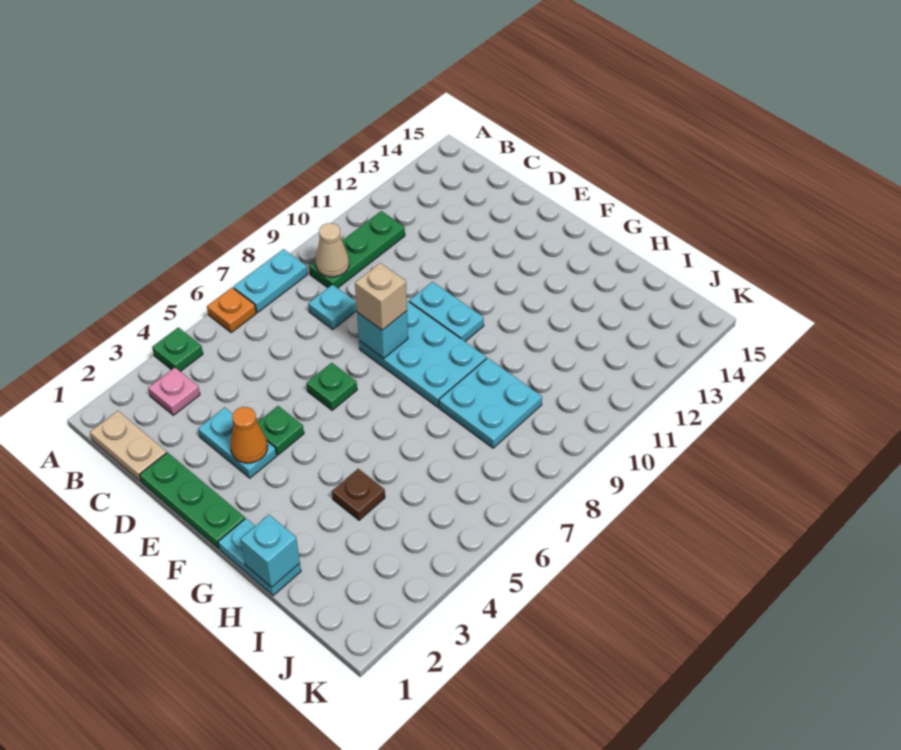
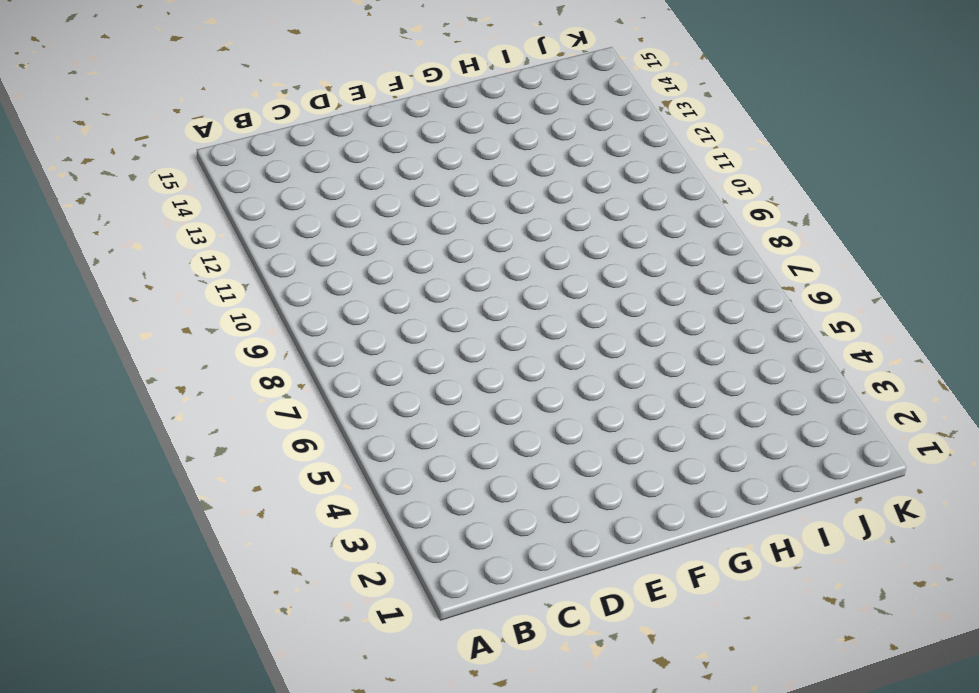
none -> green plate A4 level 1
none -> orange plate A6 level 1
none -> cyan plate A7:A8 level 1

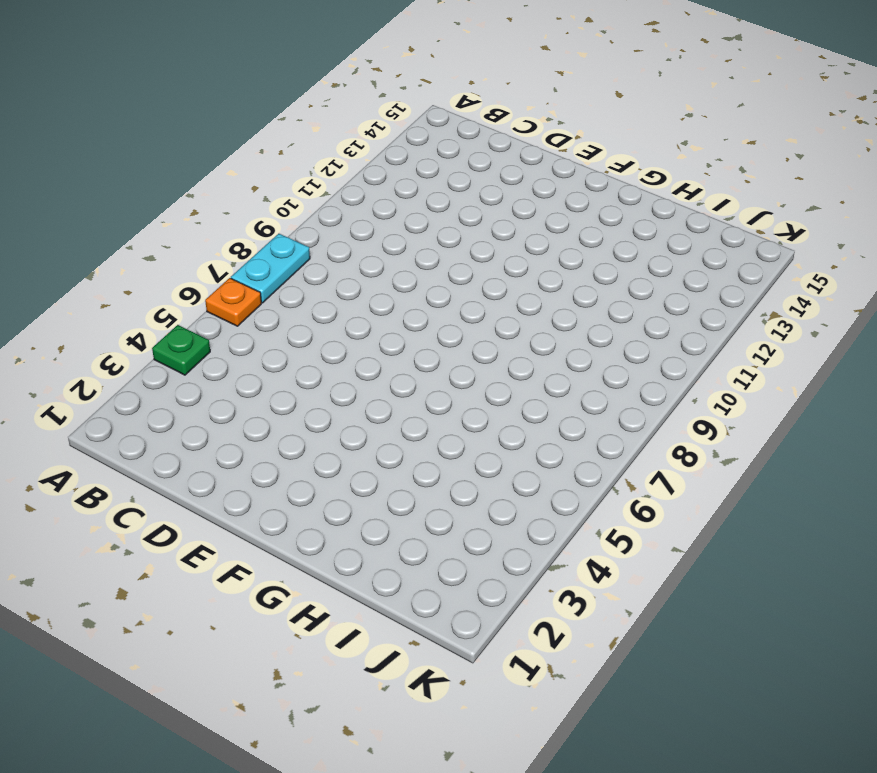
none -> tan plate B1:C1 level 1
none -> pink plate B3 level 1
none -> green plate B9:B11 level 1

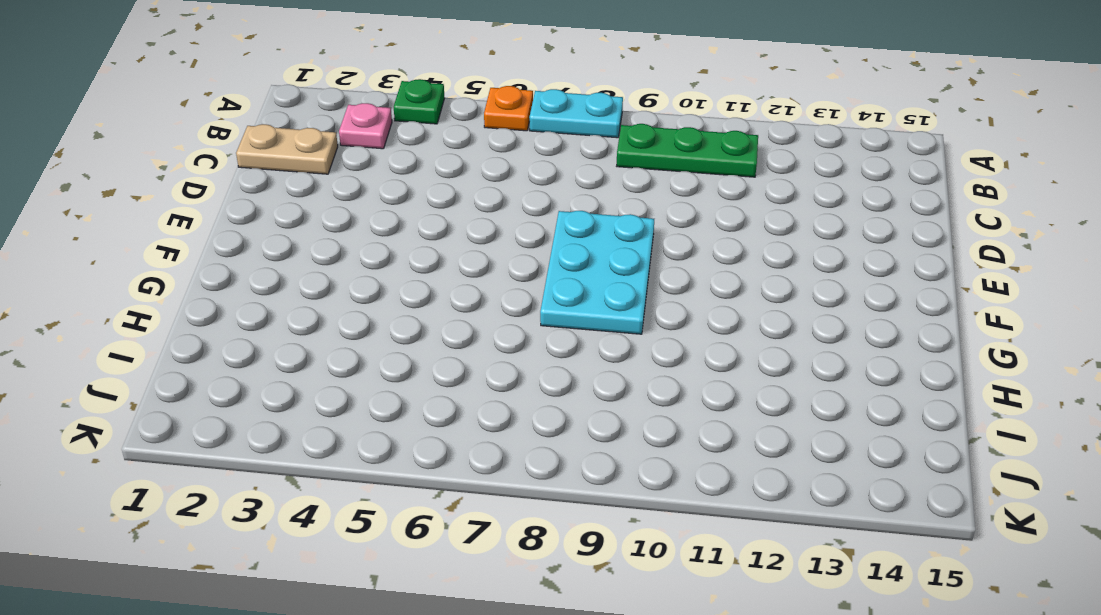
tan plate C1:C2 level 1 -> tan plate B1:C1 level 1
none -> cyan plate C8 level 1
none -> green plate D1:F1 level 1
none -> cyan plate D3:E3 level 1

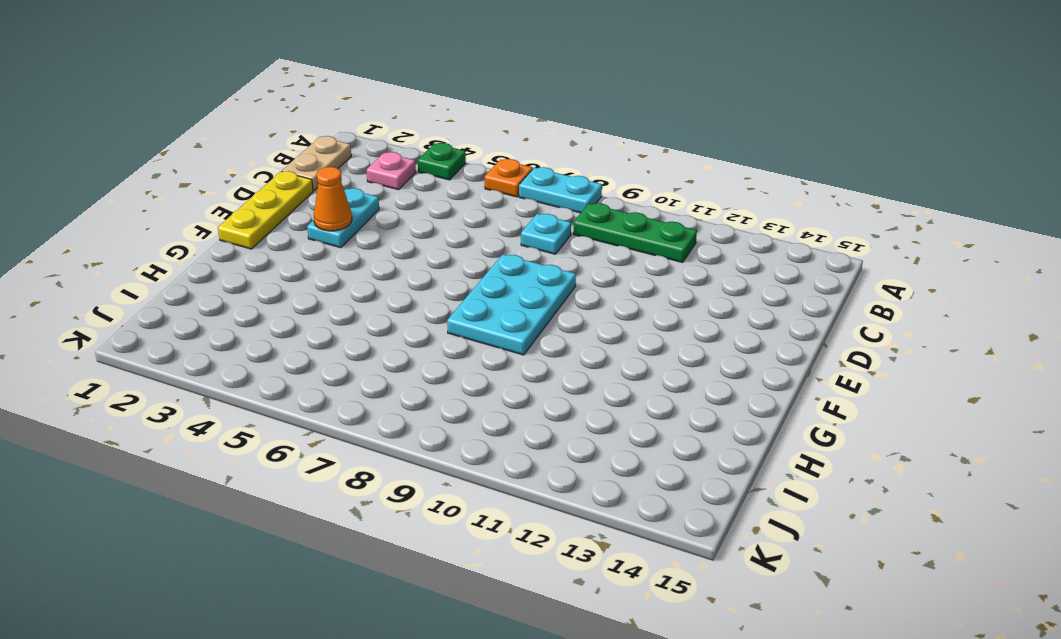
yellow plate D1:F1 level 1 -> green plate D1:F1 level 1
none -> green plate E4 level 1
none -> green plate E6 level 1
none -> cyan plate E10:F10 level 1

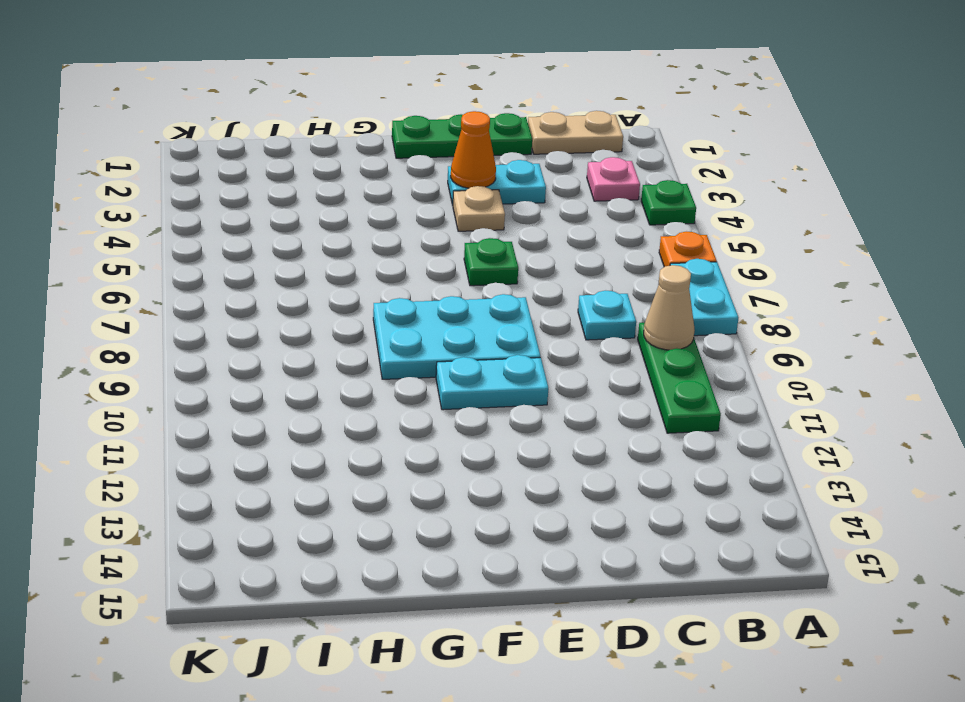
tan plate E4 level 1 -> green plate E4 level 1
none -> cyan plate G1:H1 level 1
none -> brown plate H4 level 1
none -> cyan plate H8:I9 level 1

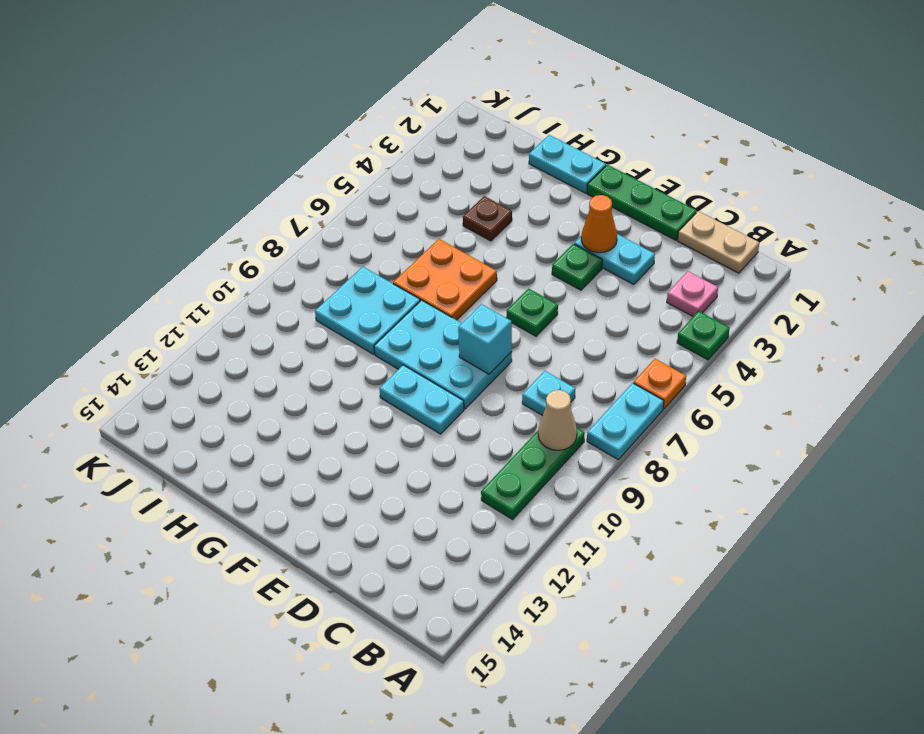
orange plate G6:H7 level 1 -> none
none -> cyan brick H1 level 2
none -> tan brick E8 level 3

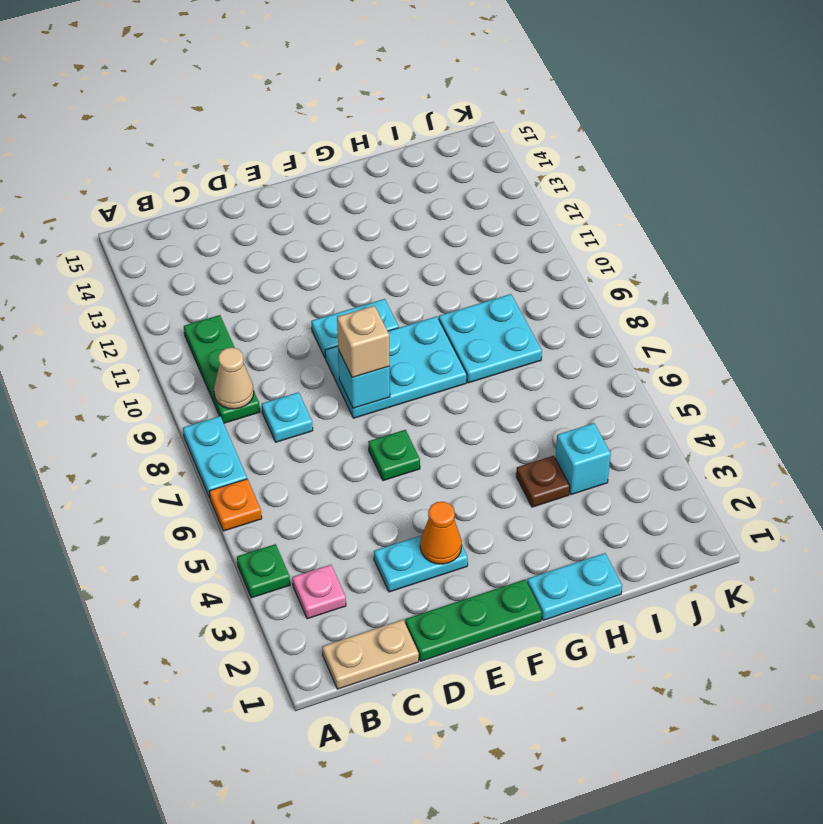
cyan brick I4 level 1 -> cyan brick H1 level 2
none -> green plate E4 level 1

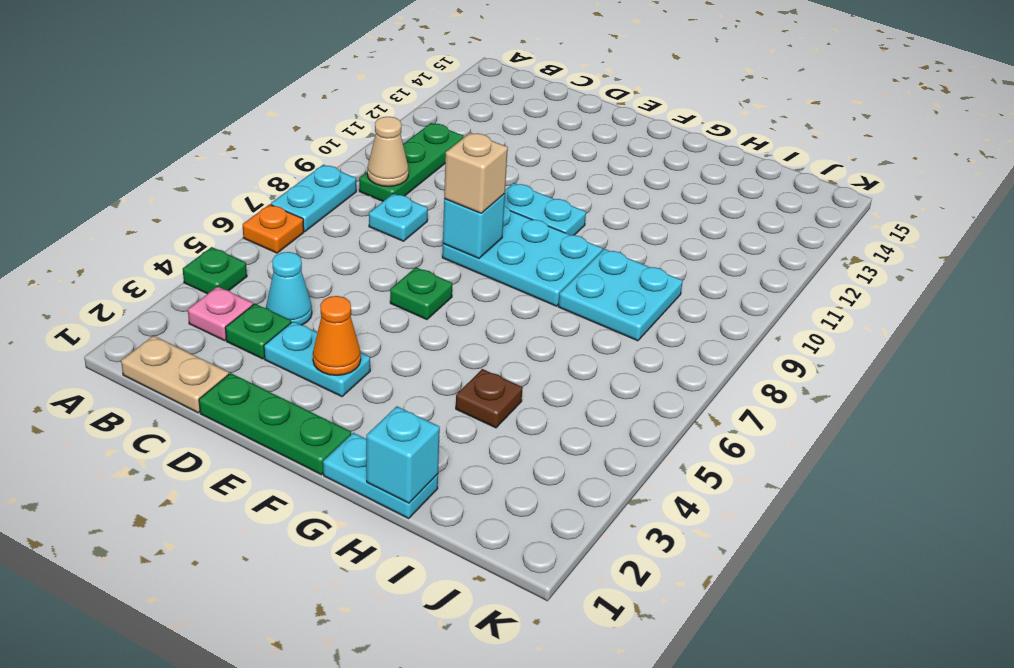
green plate C3 level 1 -> green plate E4 level 1
cyan cone C4 level 1 -> none

